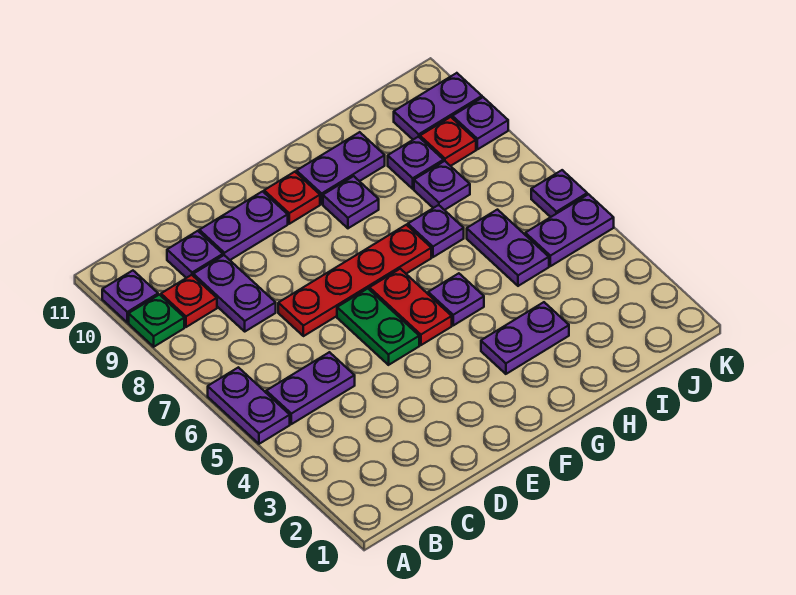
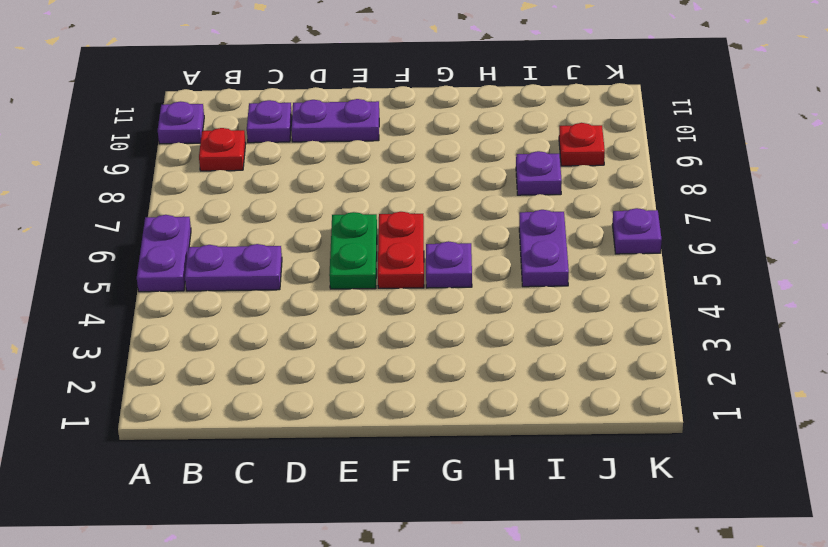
none -> green plate A9 level 1
none -> purple plate C8:C9 level 1
none -> red plate D7:G7 level 1

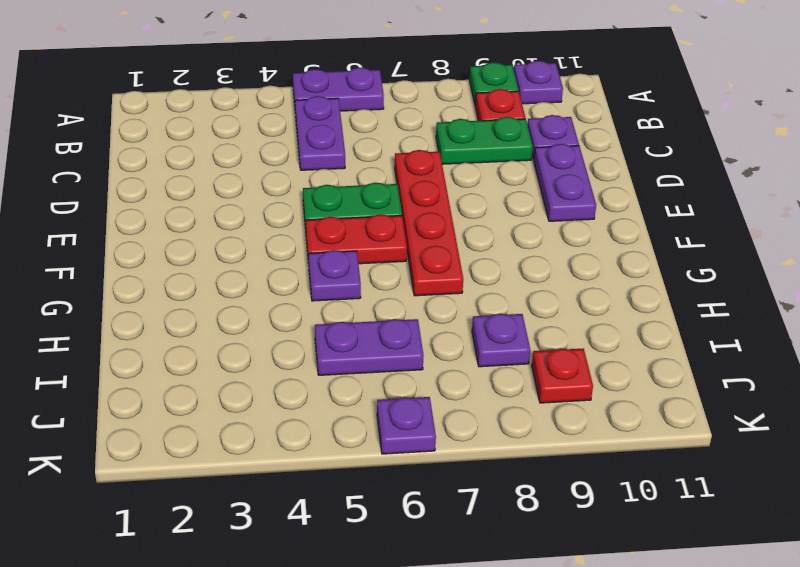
green plate C8:C9 level 1 -> purple plate C8:C9 level 1
none -> red plate F10 level 1
none -> purple plate G3:H3 level 1
none -> purple plate G9 level 1

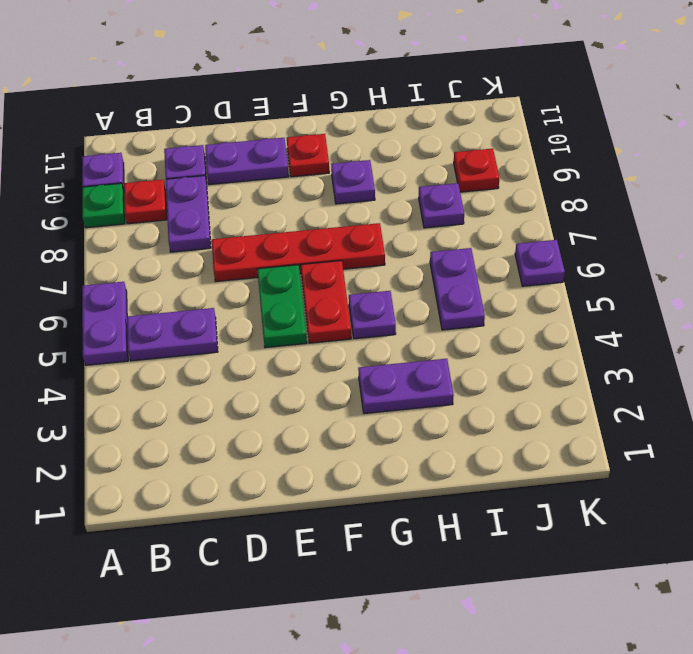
none -> purple plate G10:H10 level 1
none -> purple plate H7 level 1
none -> purple plate I9 level 1

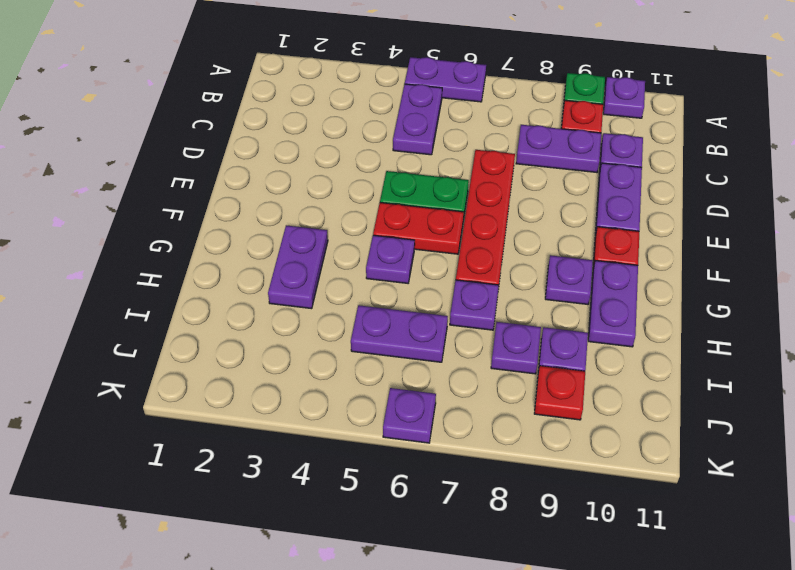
none -> purple plate J5:K5 level 1
none -> purple plate J10:K10 level 1
none -> purple plate K9 level 1

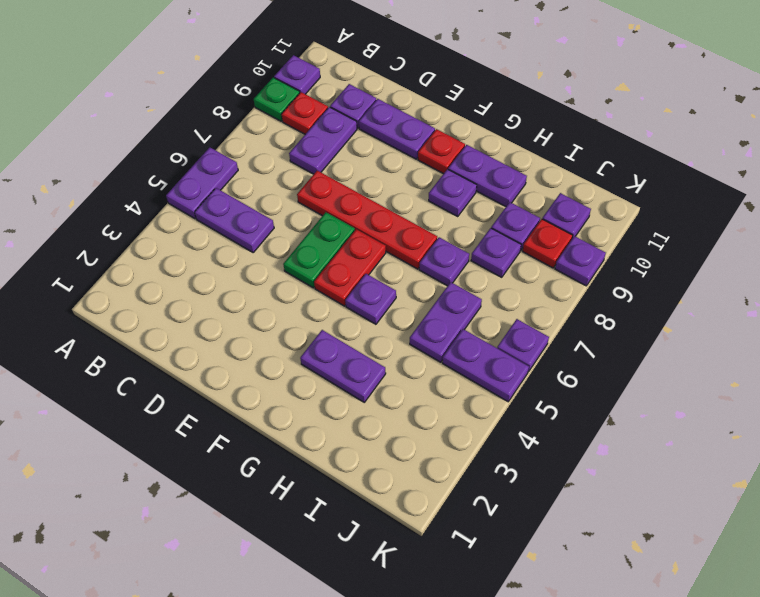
purple plate J10 level 1 -> purple plate J10:K10 level 1

